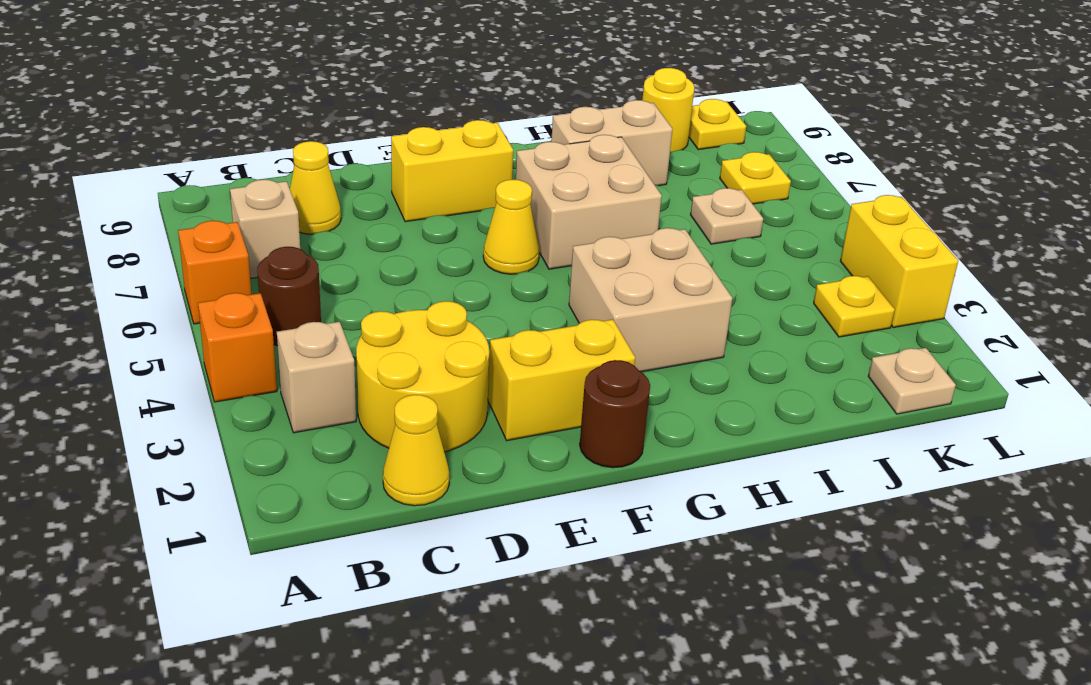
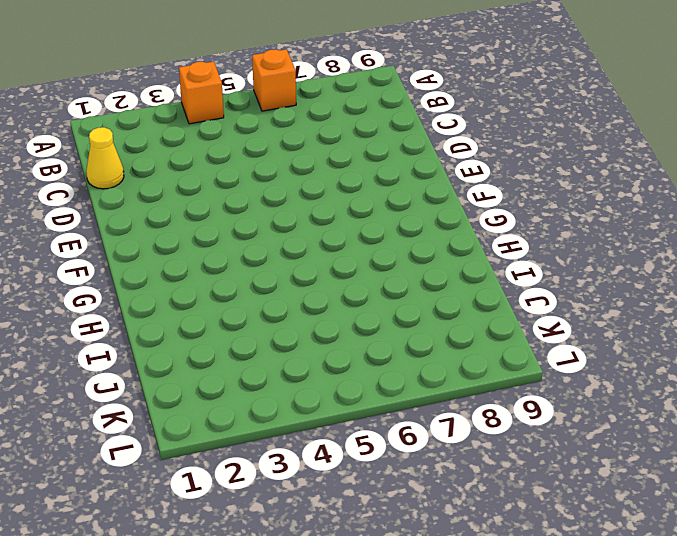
none -> tan brick B3 level 1
none -> brown round brick B5 level 1
none -> tan brick B7 level 1

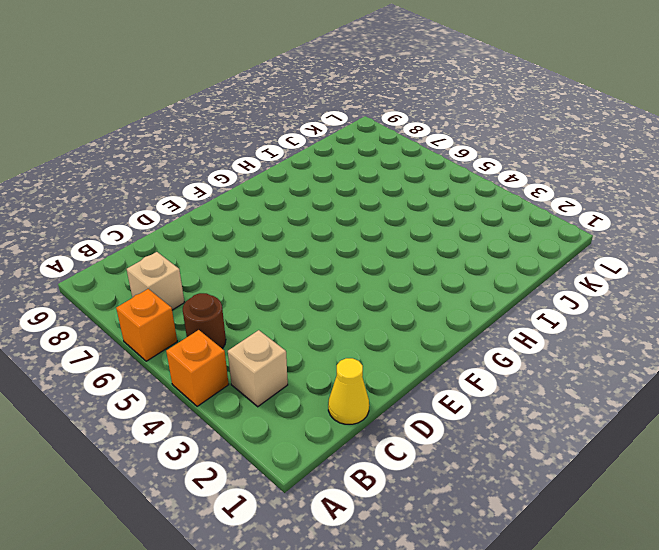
none -> yellow round brick C2:D3 level 1
none -> yellow cone C8 level 1
none -> yellow brick E2:F2 level 1

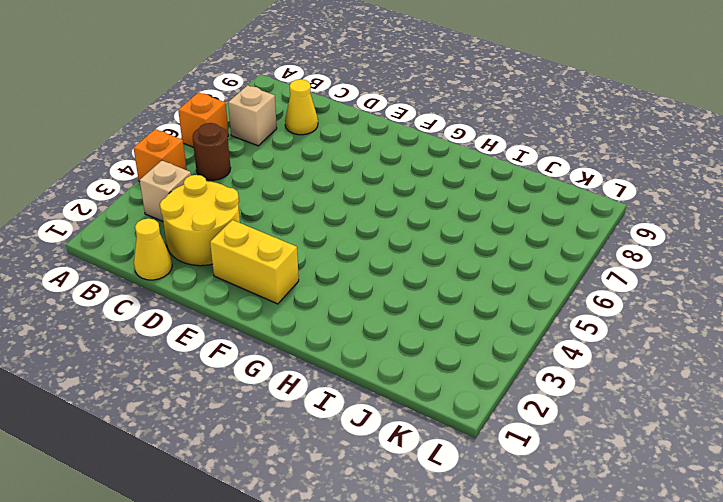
none -> yellow brick E8:F8 level 1
none -> brown round brick F1 level 1
none -> yellow cone F6 level 1

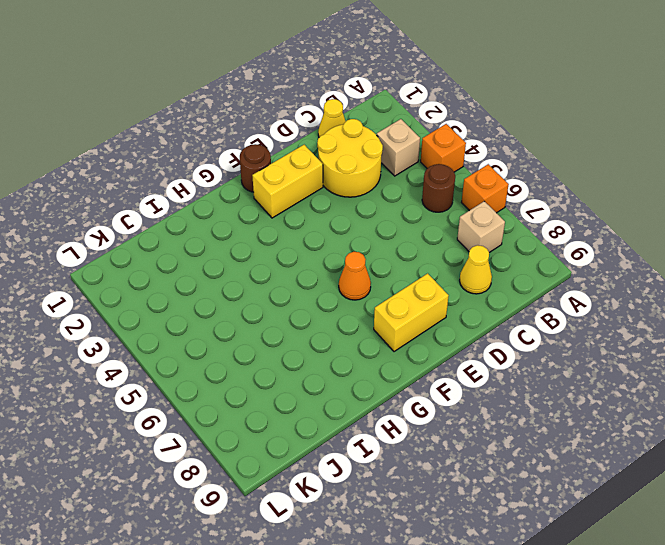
orange cone F6 level 1 -> yellow cone F6 level 1
none -> tan brick G3:H4 level 1
none -> tan brick G6:H7 level 1
none -> tan brick H8:I8 level 1

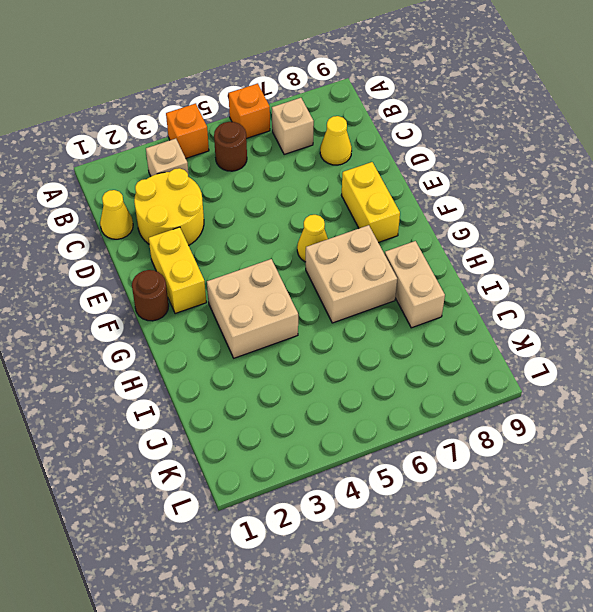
none -> tan plate J6 level 1
none -> yellow round brick J9 level 1
none -> tan plate K1 level 1

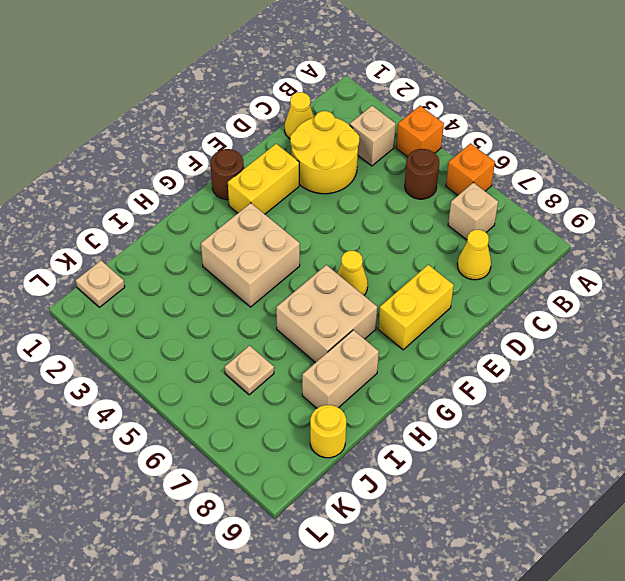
none -> yellow plate K3 level 1
none -> yellow plate K7 level 1
none -> yellow plate K9 level 1

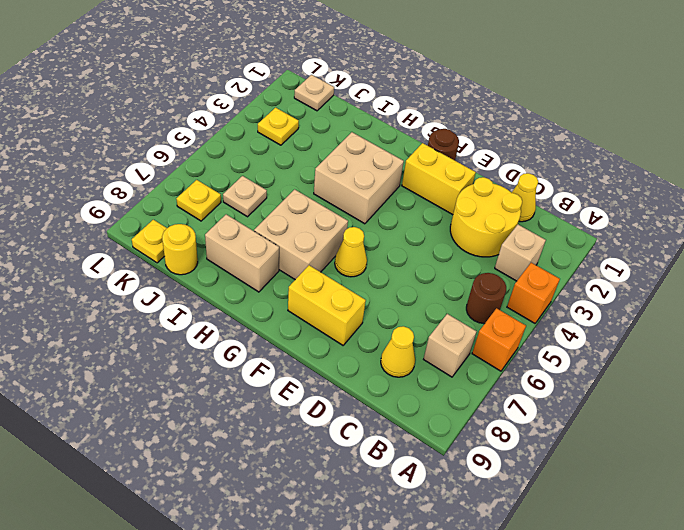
none -> yellow brick L3:L4 level 1

